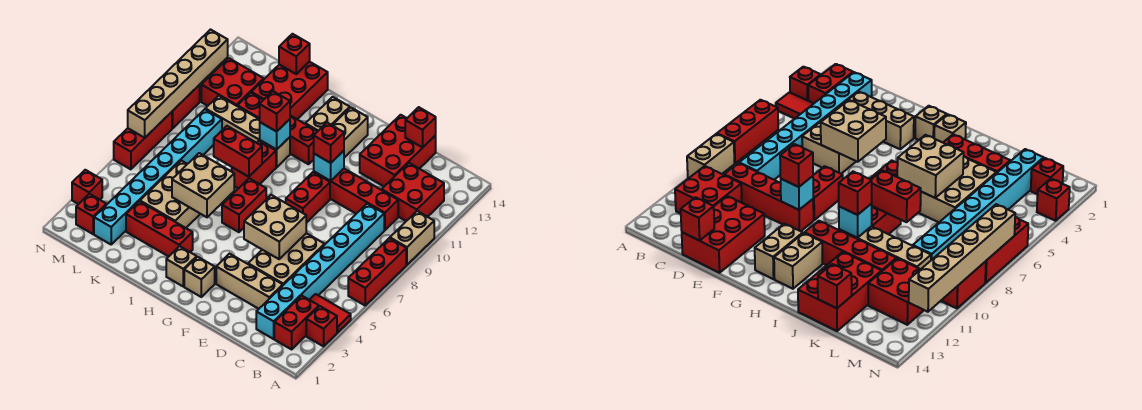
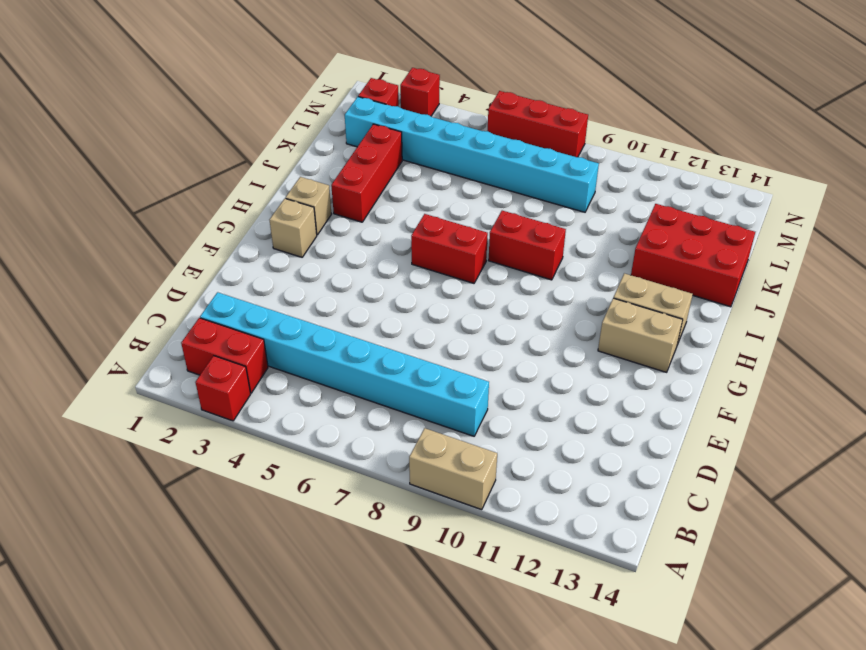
none -> red tile A4:B4 level 1
none -> red brick A6:A8 level 1
none -> red brick B11:C12 level 1
none -> red brick C10:F10 level 1

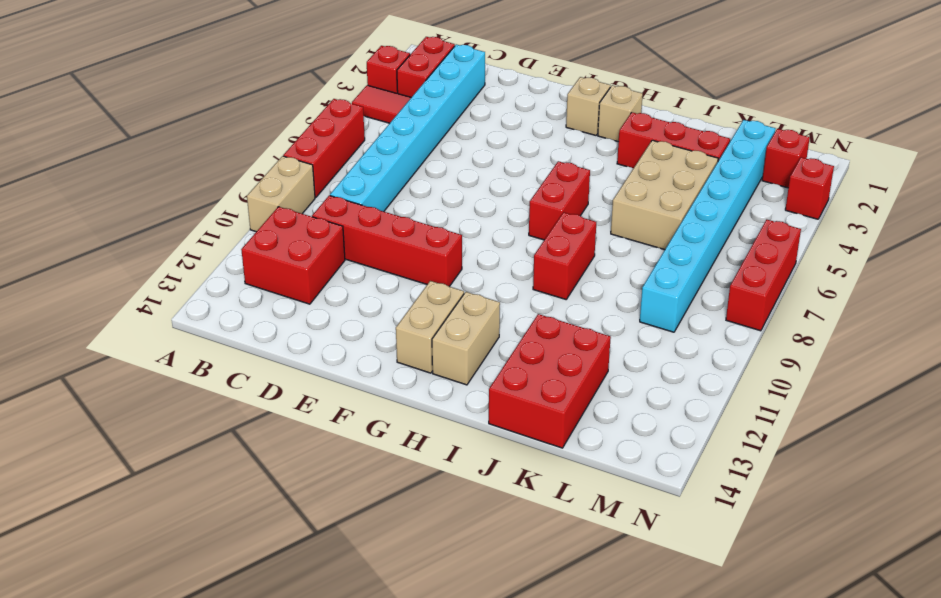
none -> tan brick D3:F3 level 1
none -> tan brick D4:E6 level 1
none -> red brick D12:E14 level 1
none -> red brick F8:F9 level 1

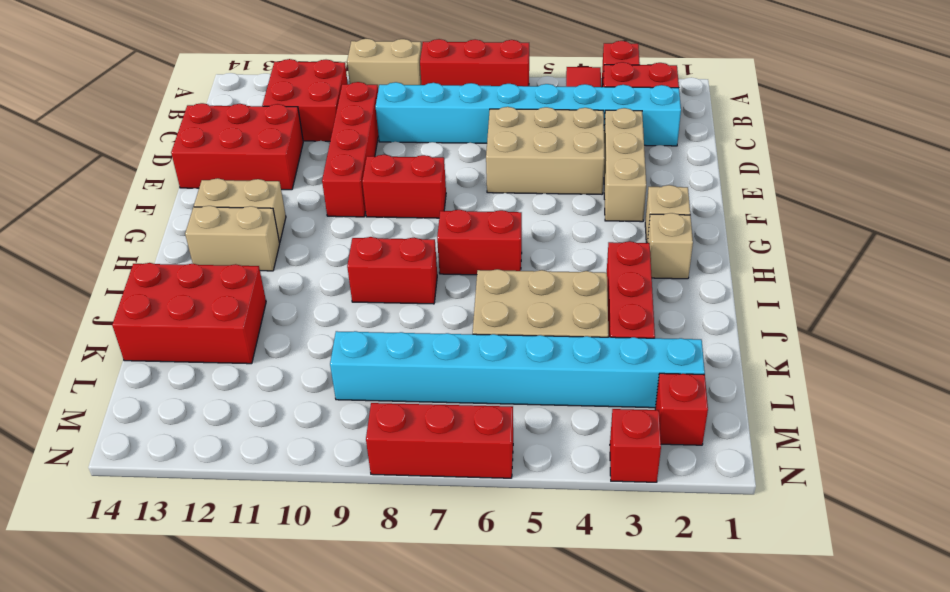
none -> red brick H11:K11 level 1
none -> tan brick I10:L10 level 1
none -> red brick L11:M12 level 1
none -> red brick N9:N10 level 1

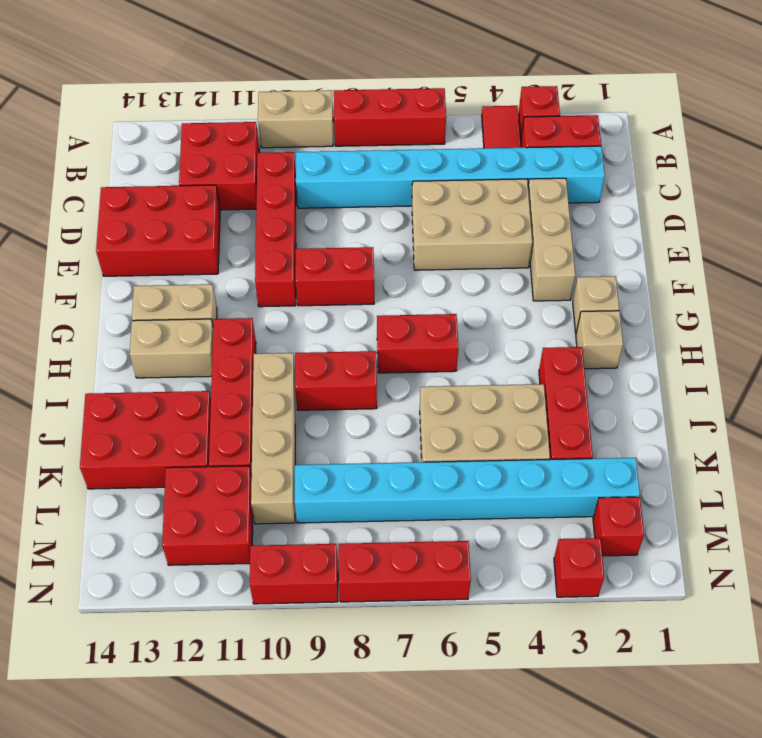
none -> red brick D14 level 2
none -> tan brick E5:F6 level 2
none -> cyan brick F10 level 2
none -> tan brick I5:J6 level 2

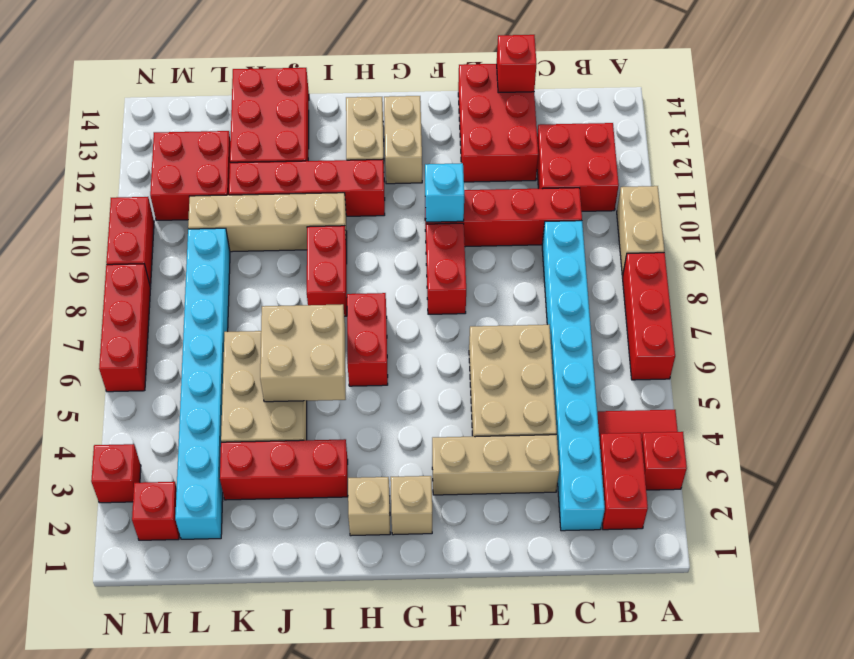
none -> tan brick E5:F6 level 2
none -> red brick I8:J8 level 2
none -> cyan brick I10 level 2
none -> red brick K14 level 2

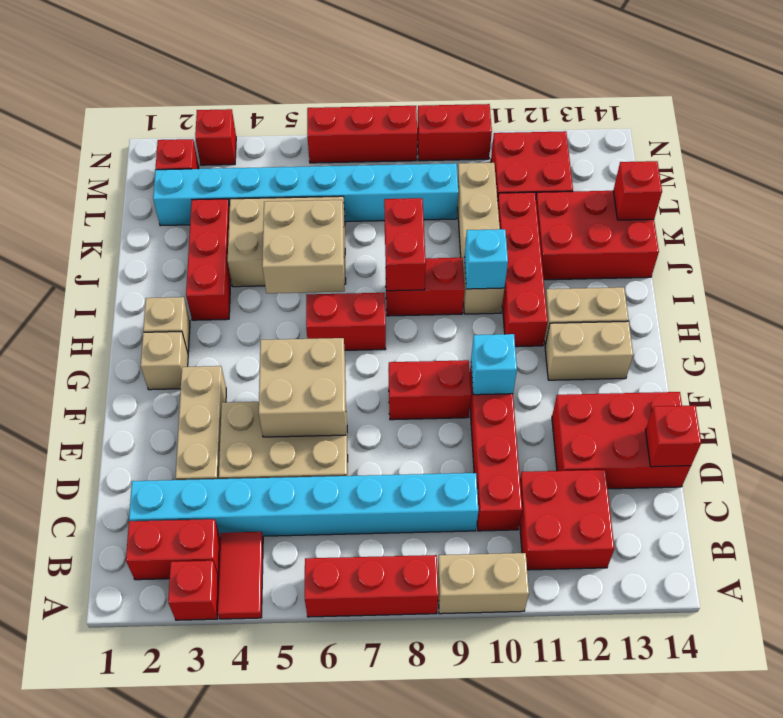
none -> tan brick N7:N12 level 2
none -> red brick F10 level 3
none -> red brick I10 level 3

